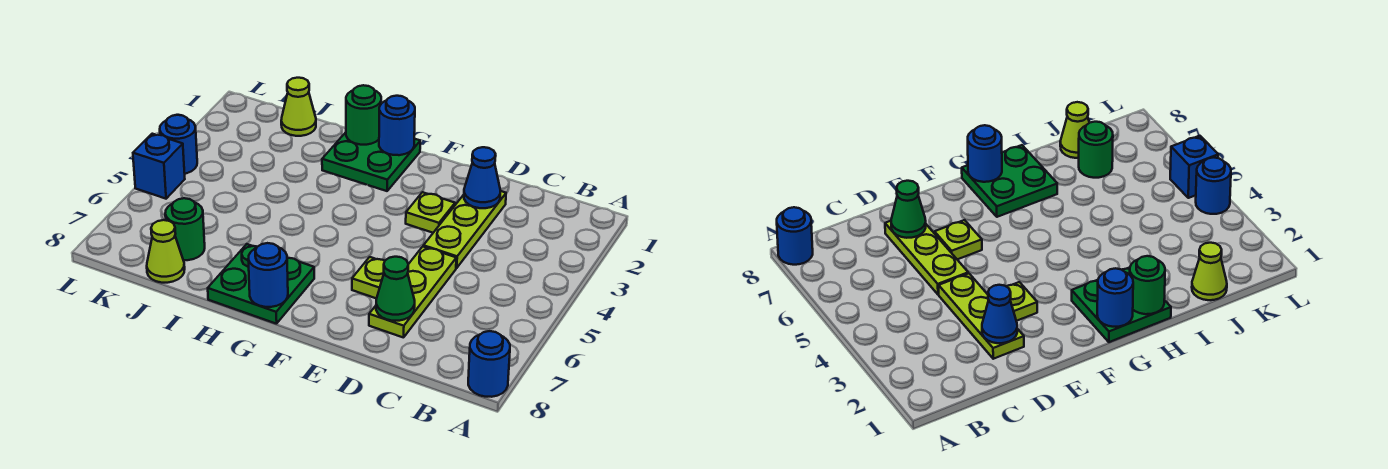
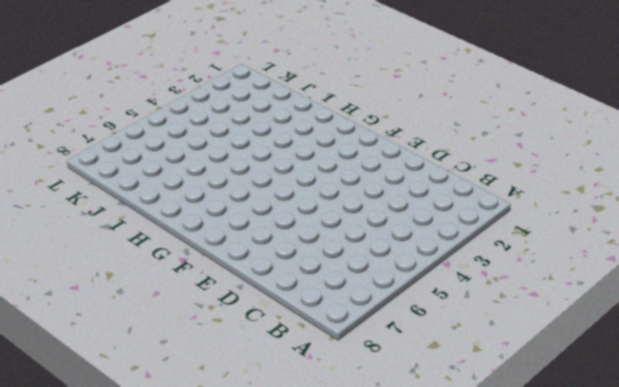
none -> blue round brick A8 level 1
none -> lime plate D2:D4 level 1
none -> lime plate D5:D7 level 1

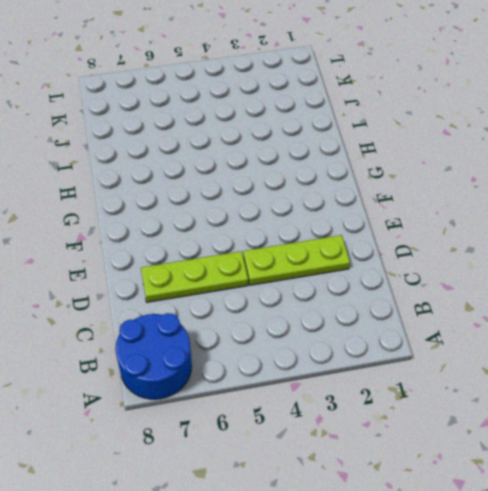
blue round brick A7:B8 level 1 -> blue round brick A8 level 1
none -> lime plate E3 level 1
none -> lime plate E6 level 1
none -> green plate G1:H2 level 1

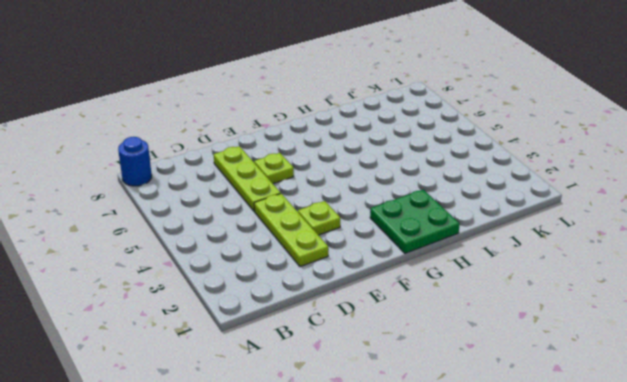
none -> green plate G7:H8 level 1
none -> lime cone J1 level 1
none -> green round brick J7 level 1

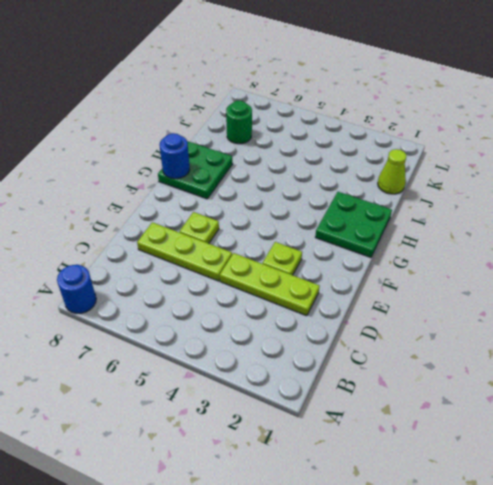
none -> lime cone J8 level 1
none -> blue round brick L4 level 1
none -> blue brick L5 level 1

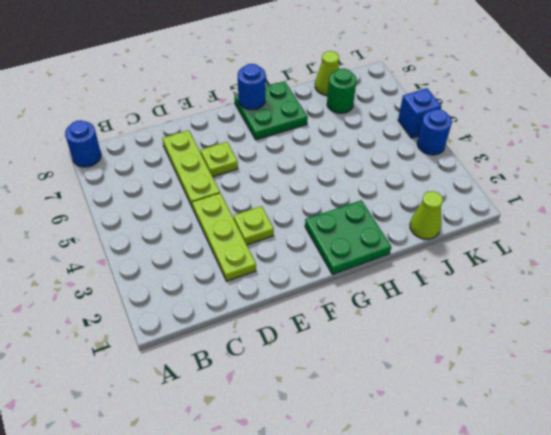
none -> blue cone D2 level 2
none -> green cone D7 level 2
none -> blue round brick G1 level 2

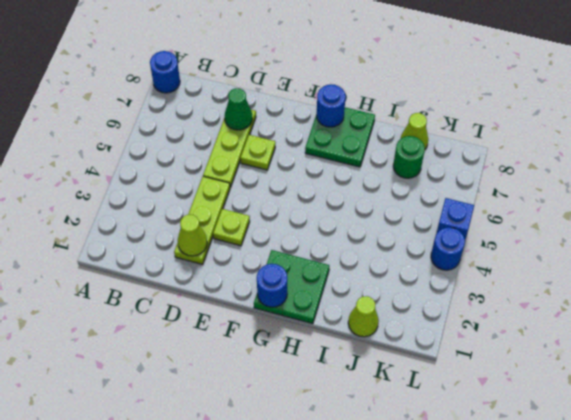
lime cone D2 level 2 -> blue cone D2 level 2
none -> green round brick H1 level 2

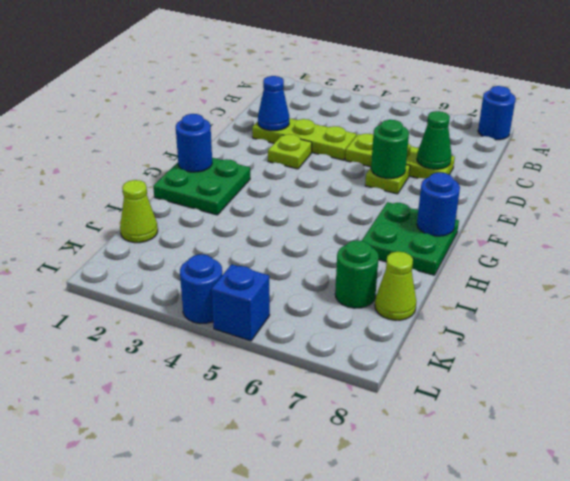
green round brick E6 level 2 -> green round brick H1 level 2

